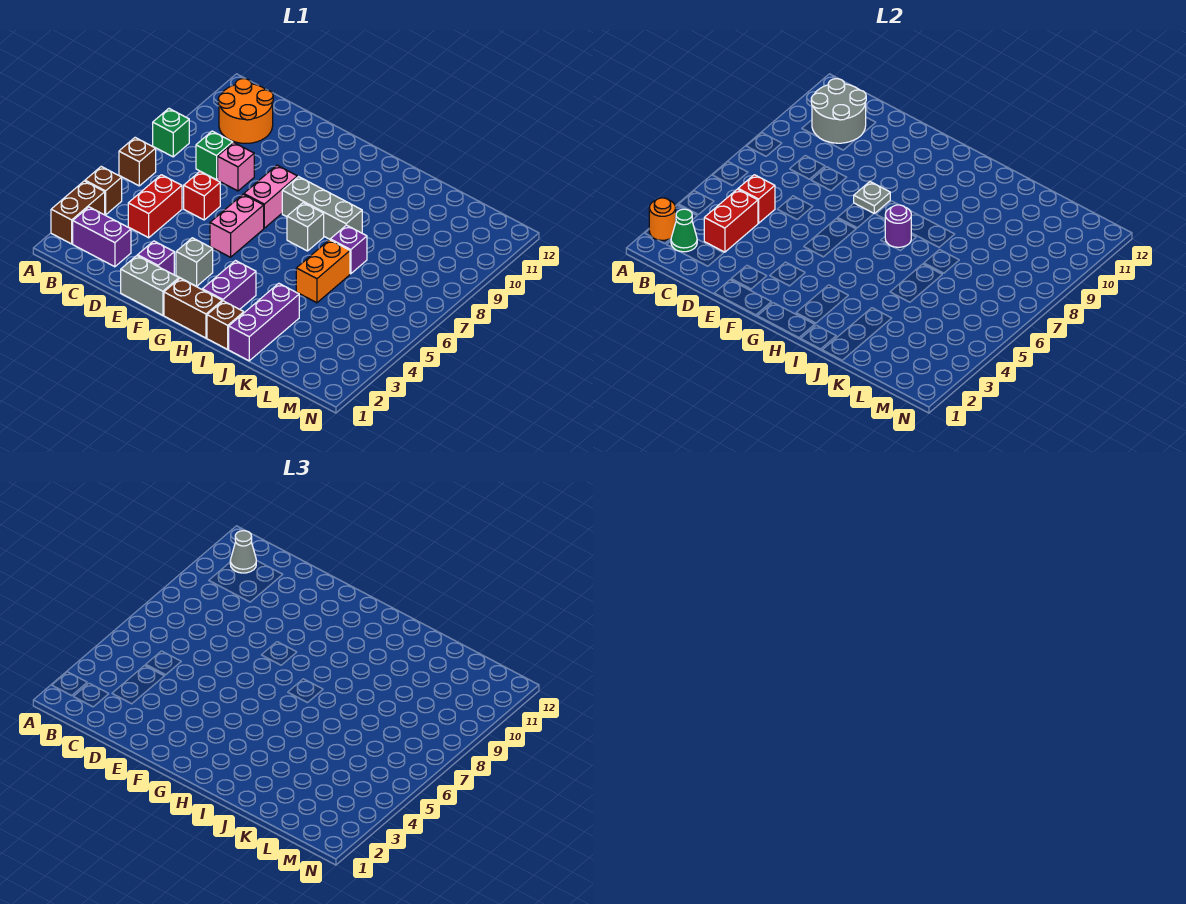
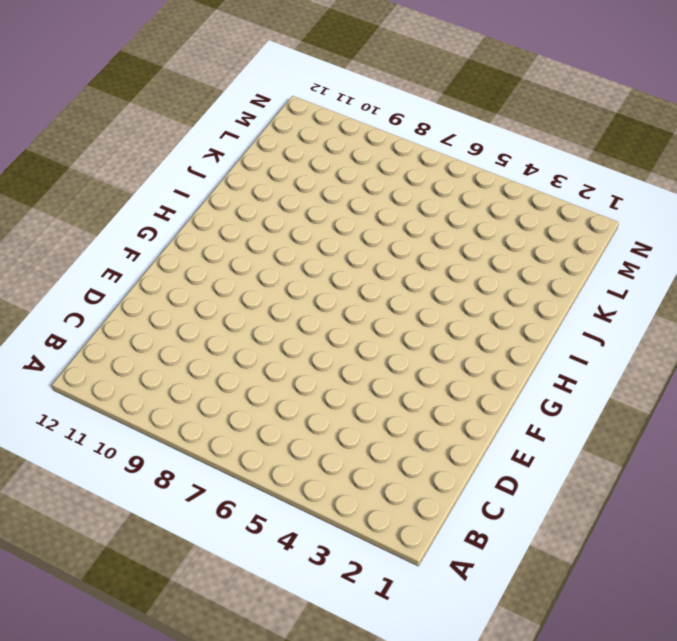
none -> brown brick A2:A3 level 1
none -> brown brick A4 level 1
none -> brown brick A6 level 1
none -> green brick A8 level 1

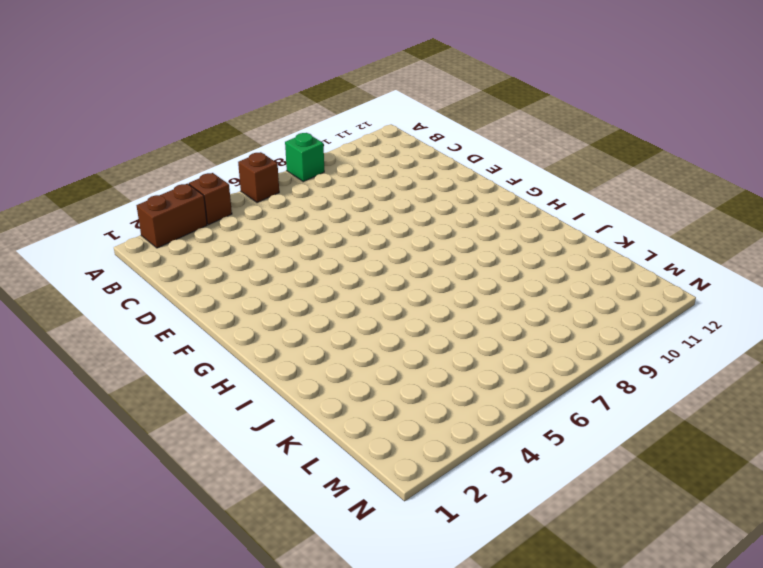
none -> purple brick B2:C2 level 1
none -> orange round brick B10:C11 level 1
none -> red brick C4:C5 level 1
none -> green brick C8 level 1

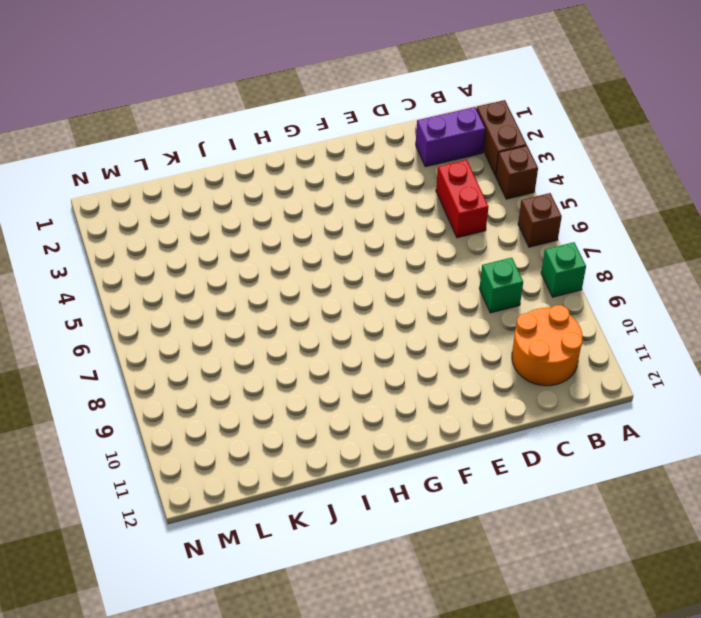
none -> red brick D6 level 1
none -> pink brick D8 level 1
none -> grey brick E1:F1 level 1
none -> purple brick E2 level 1

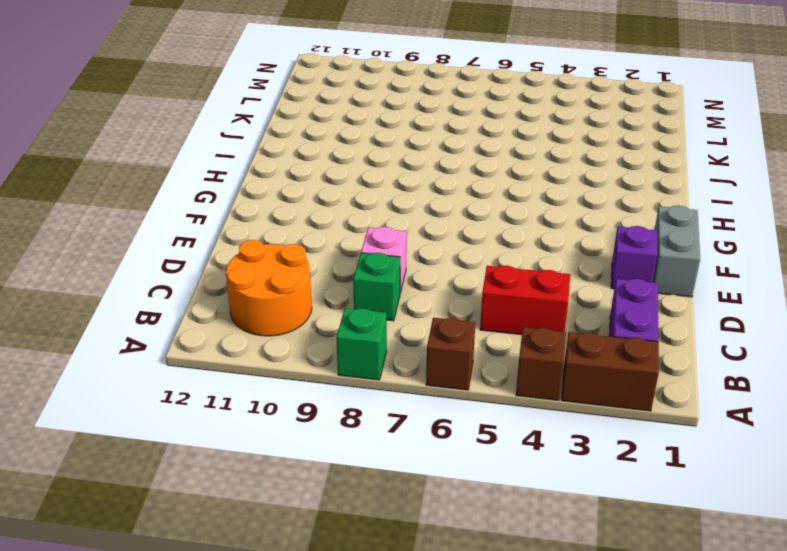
none -> red brick D6 level 1
none -> grey brick F3 level 1
none -> pink brick F5:F6 level 1
none -> pink brick F7:F8 level 1

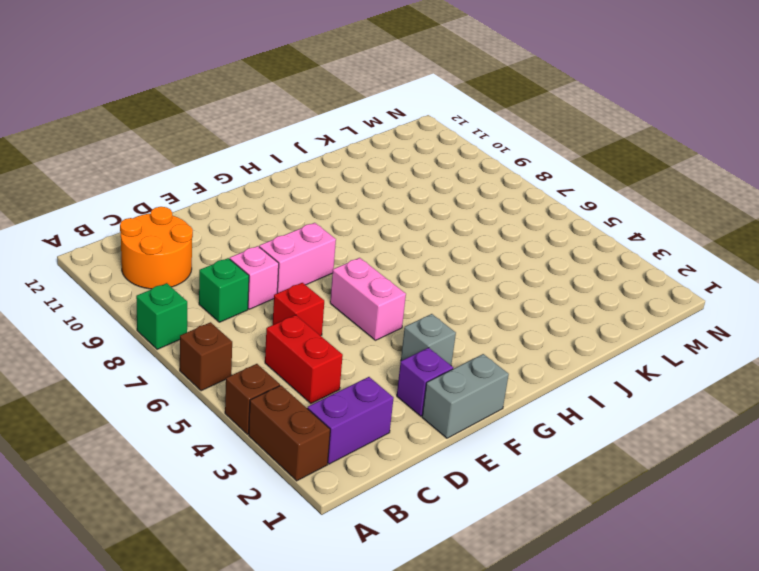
pink brick E8:F8 level 1 -> pink brick F7:F8 level 1
none -> brown brick G1:H1 level 1
none -> grey brick G8:I8 level 1
none -> purple brick H2:H3 level 1
none -> grey brick H7 level 1

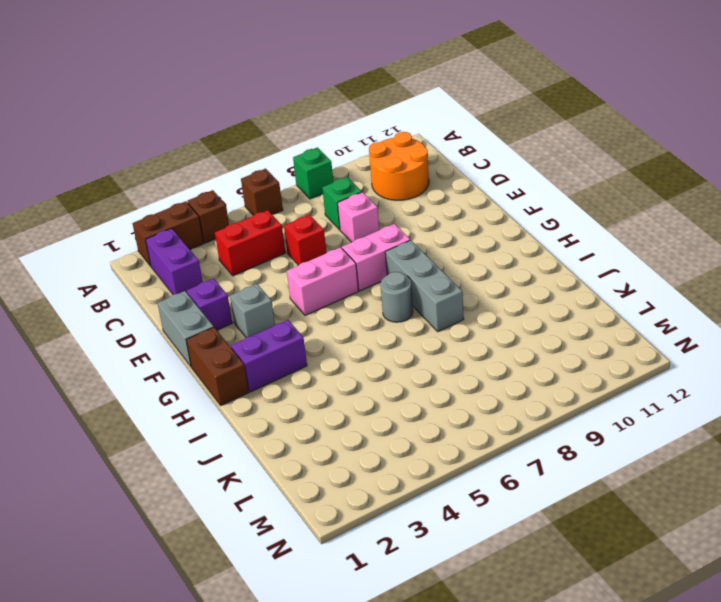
grey round brick H7 level 1 -> grey brick H7 level 1
none -> brown brick I1 level 1
none -> purple brick J1:J3 level 1
none -> orange brick J5:J6 level 1
none -> purple brick J7 level 1

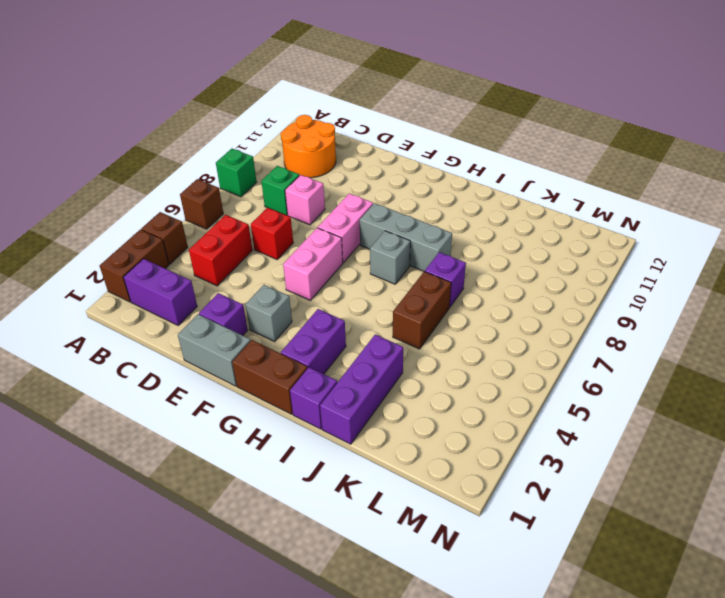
purple brick I1 level 1 -> brown brick I1 level 1
brown brick J5:J6 level 1 -> orange brick J5:J6 level 1
none -> orange round brick A2 level 2
none -> green cone B2 level 2
none -> grey round brick B10:C11 level 2
none -> red brick C3:C4 level 2

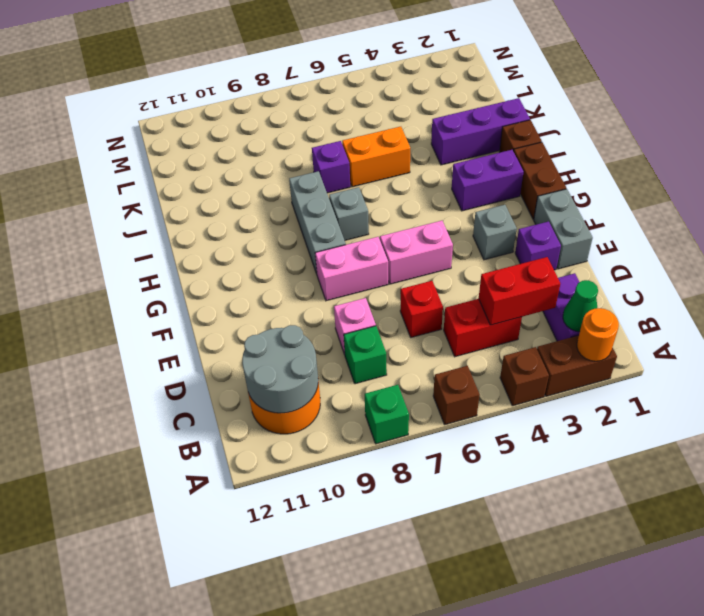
none -> red brick C5 level 2
none -> grey plate F8 level 2
none -> purple round brick H7 level 2
none -> grey cone B11 level 3

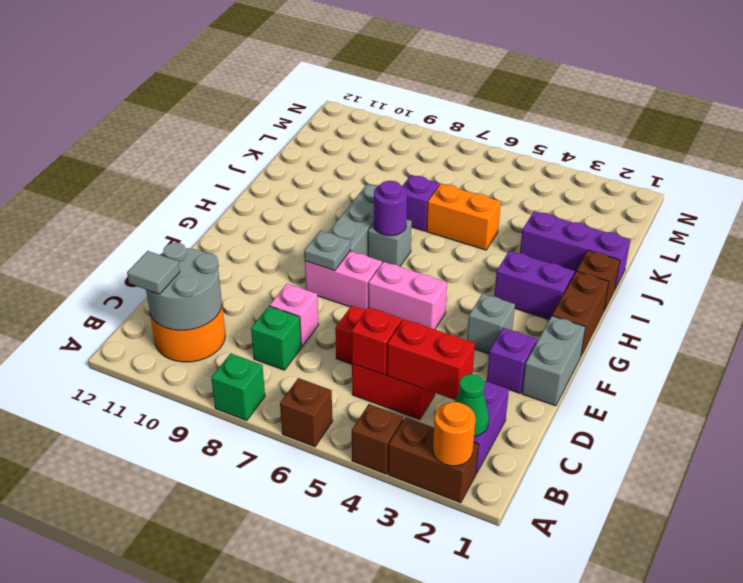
grey tile B11 level 3 -> grey cone B11 level 3

